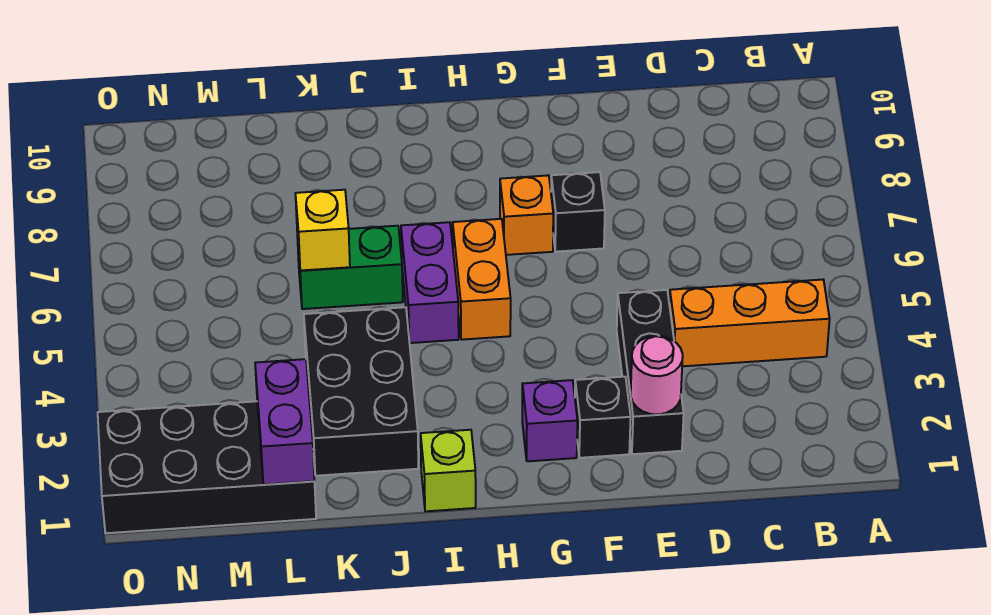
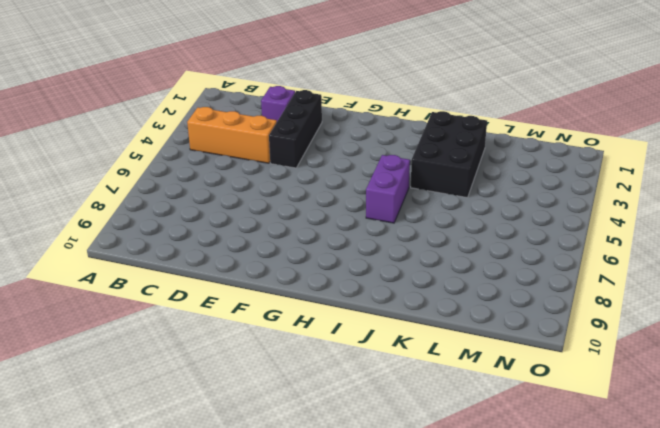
purple brick D2 level 1 -> purple brick G2 level 1
none -> black brick F2 level 1
none -> black brick F7 level 1
none -> orange brick G7 level 1

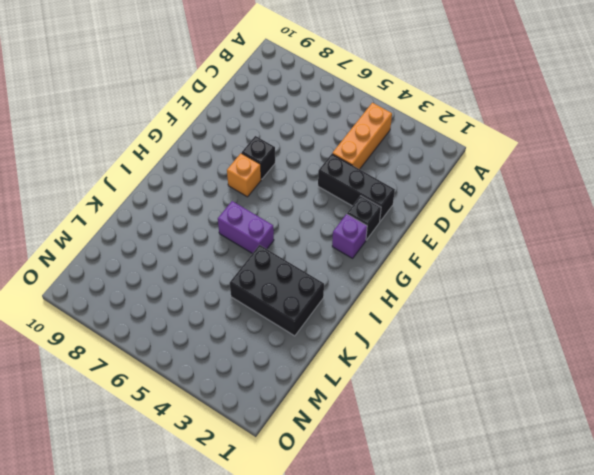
none -> orange brick H5:H6 level 1
none -> lime brick I1 level 1
none -> green brick J6:K6 level 1

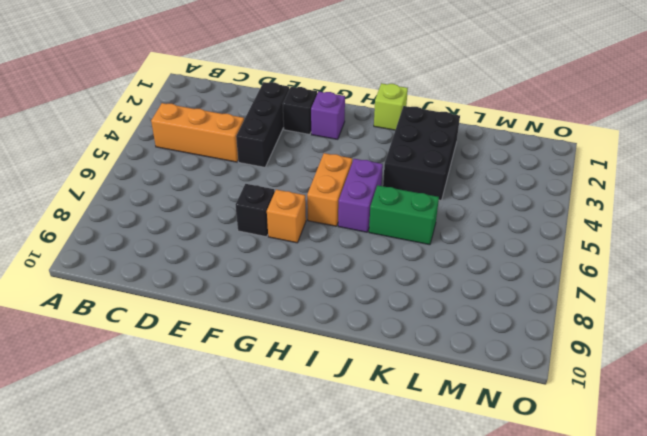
none -> black brick L1:O2 level 1
none -> pink round brick E2 level 2
none -> yellow brick K6 level 2

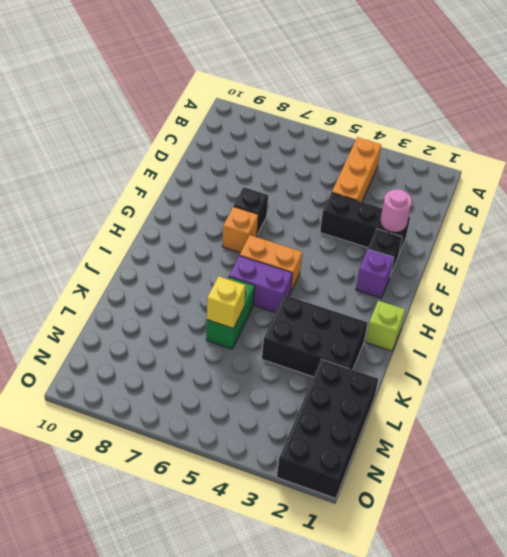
none -> purple brick L1:L2 level 2

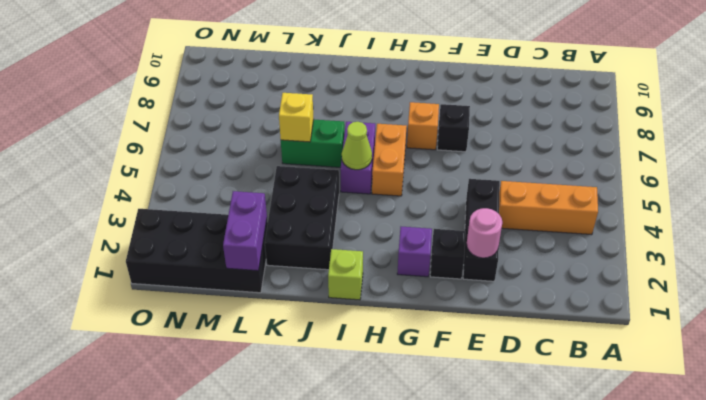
lime cone I5 level 2 -> none

